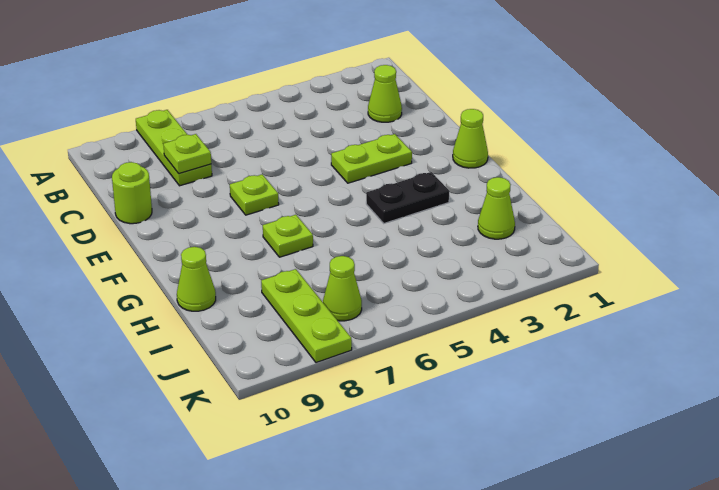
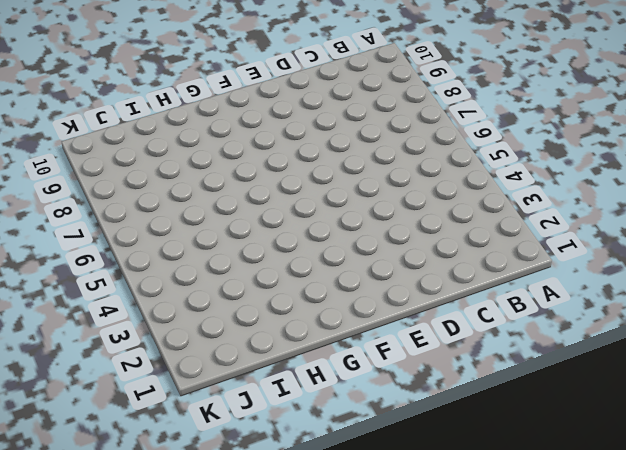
none -> lime plate A8:C8 level 1
none -> lime cone C2 level 1
none -> lime round brick D10 level 1

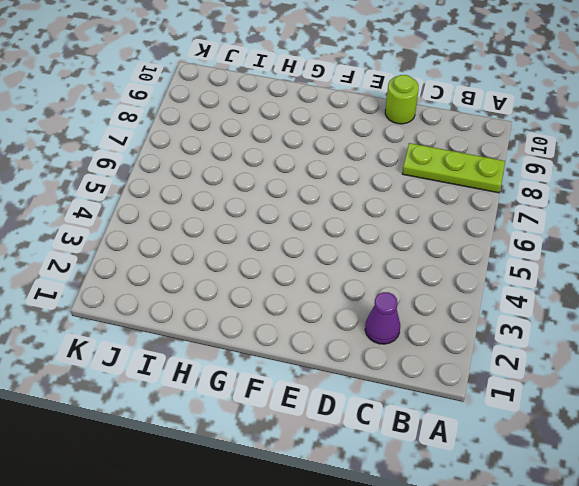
purple cone C2 level 1 -> lime cone C2 level 1
none -> lime plate E3:E4 level 1
none -> lime plate E7 level 1
none -> lime cone F1 level 1

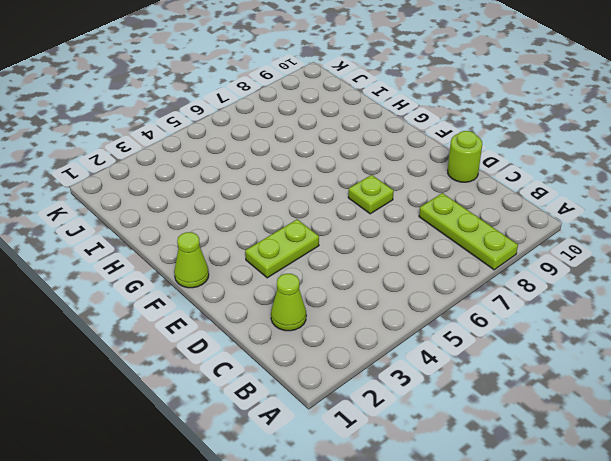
none -> black plate G3:G4 level 1
none -> lime plate G7 level 1
none -> lime cone H10 level 1

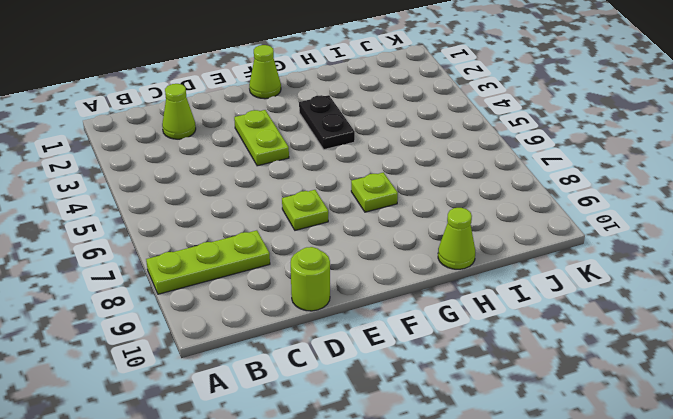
none -> lime cone I2 level 1
none -> lime plate I8:K8 level 1
none -> lime cone J7 level 1

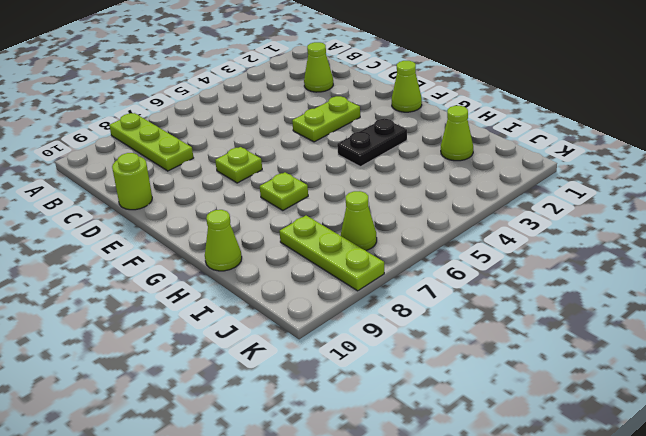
none -> lime plate C8 level 2

